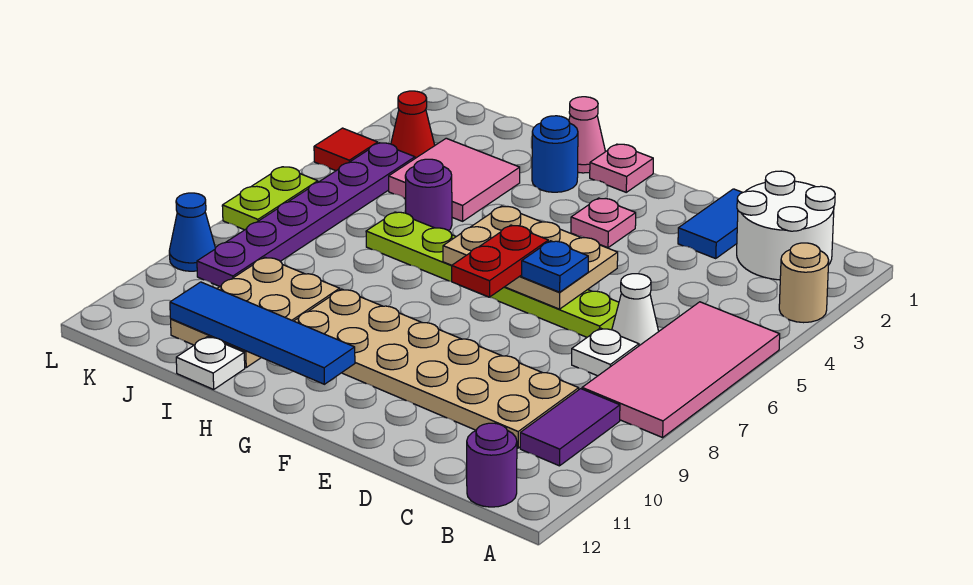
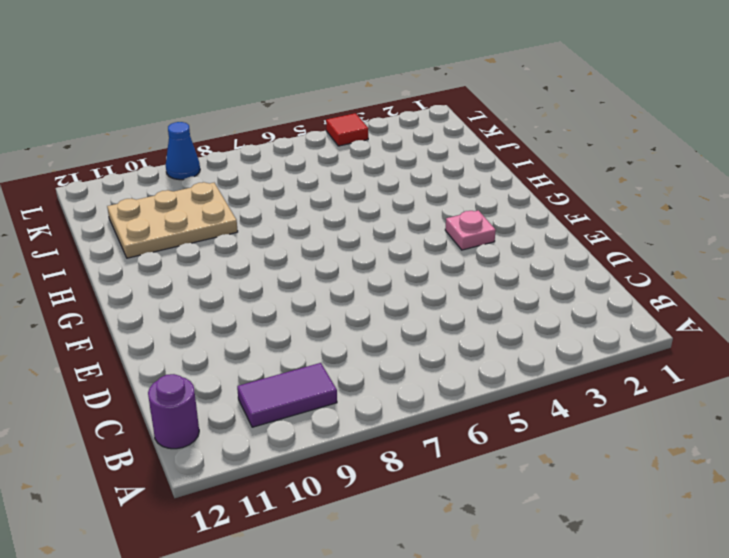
none -> tan round brick A3 level 1
none -> pink tile A5:B8 level 1
none -> white round brick B1:C2 level 1

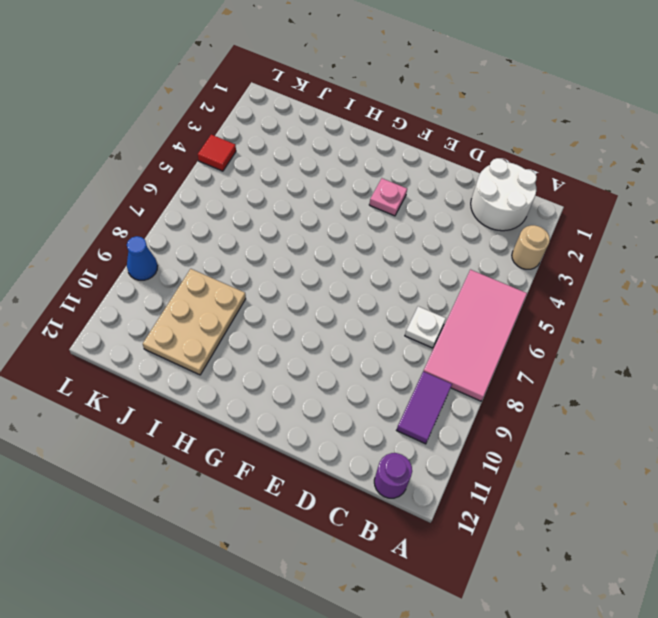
none -> white cone C6 level 1
none -> tan plate C9:H10 level 1
none -> blue tile D1:D2 level 1

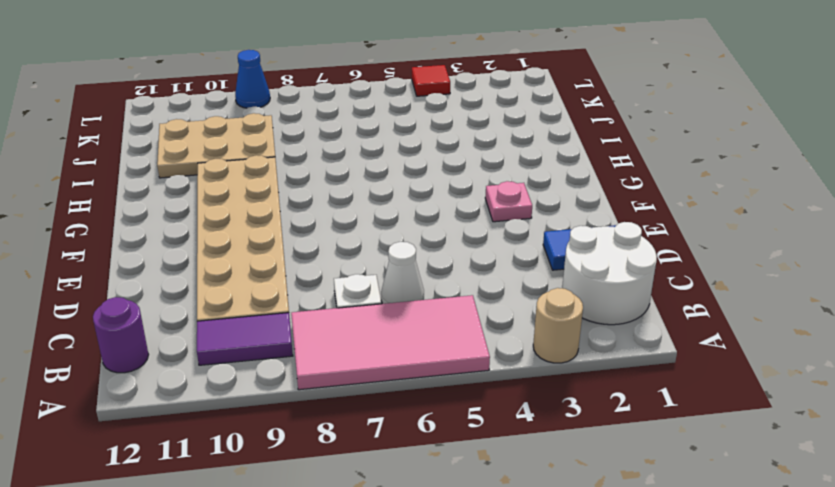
none -> lime plate D6:I6 level 1
none -> pink plate G1 level 1
none -> pink cone H1 level 1

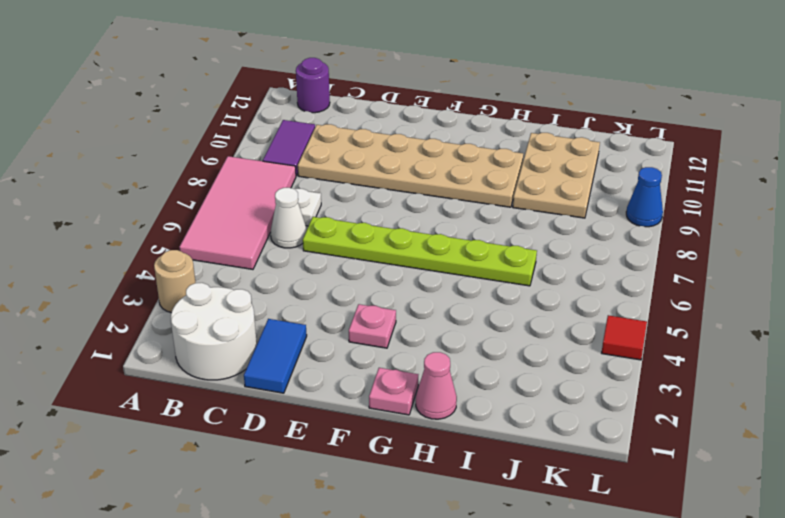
none -> blue round brick H2 level 1
none -> pink tile I3:J4 level 1
none -> purple round brick I5 level 1

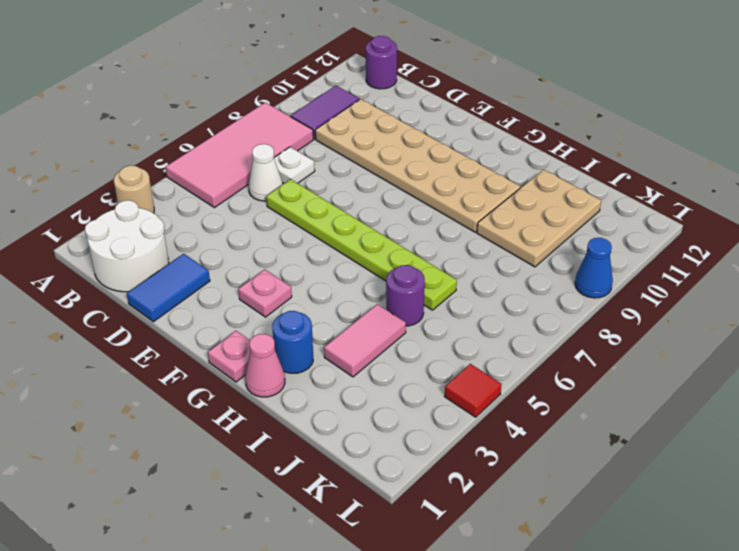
pink tile I3:I4 level 1 -> pink tile I3:J4 level 1
none -> white plate I12 level 1
none -> red cone K3 level 1
none -> purple plate K4:K9 level 1

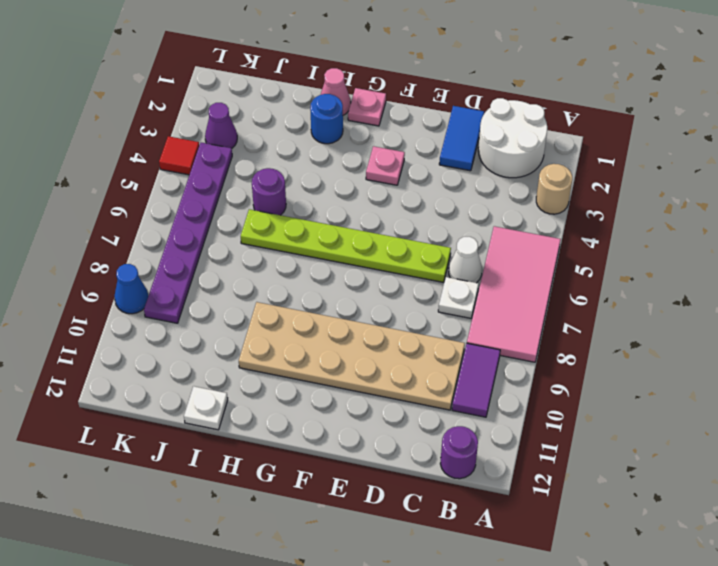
purple cone K3 level 1 -> red cone K3 level 1
none -> pink tile I3:J4 level 1
none -> tan plate I9:J11 level 1
none -> lime plate L6:L7 level 1

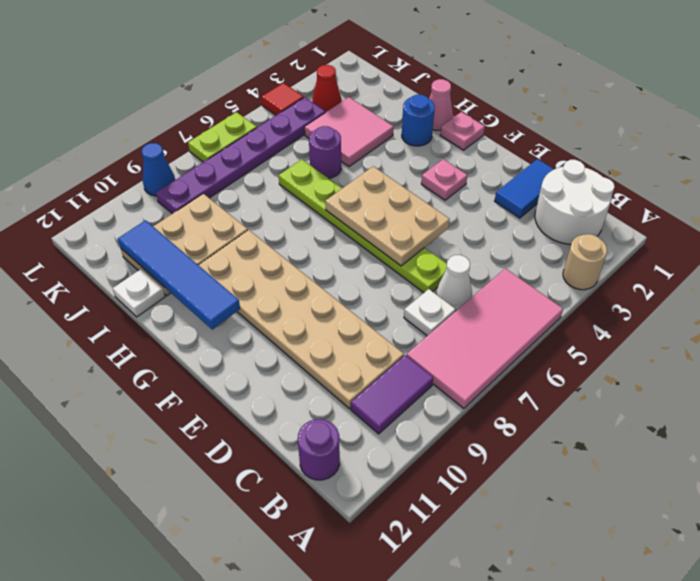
none -> blue plate E6 level 3
none -> red plate F6:F7 level 3

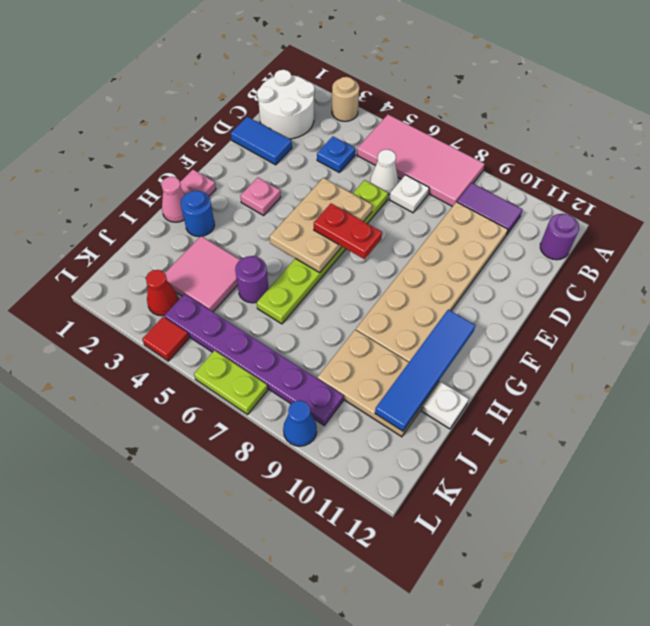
blue plate C4 level 1 -> blue plate E6 level 3

